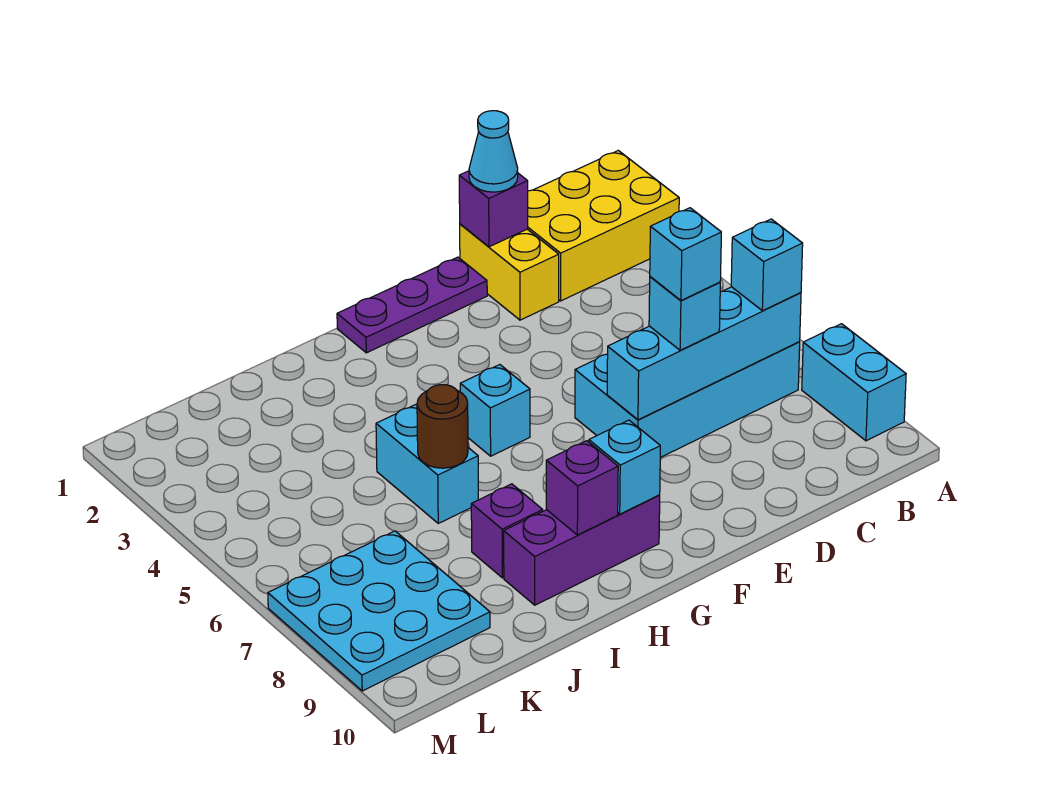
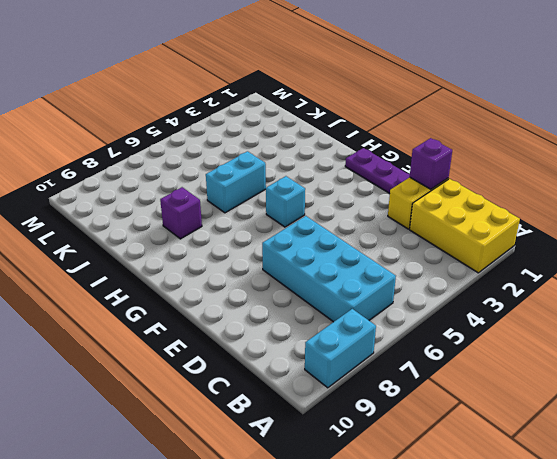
none -> purple brick G9:I9 level 1
none -> cyan plate K7:M9 level 1
none -> cyan brick B7:E7 level 2

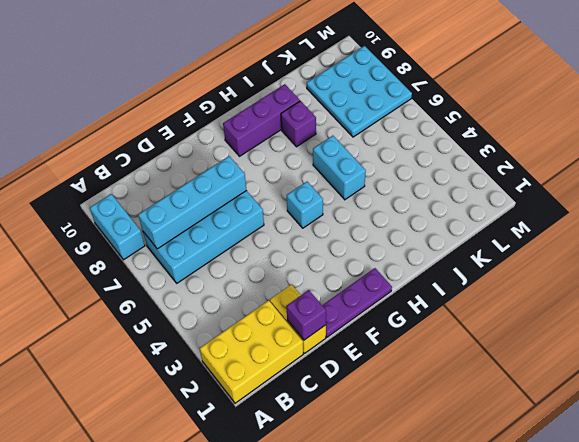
none -> cyan brick G9 level 2
none -> purple brick H9 level 2
none -> brown round brick I6 level 2

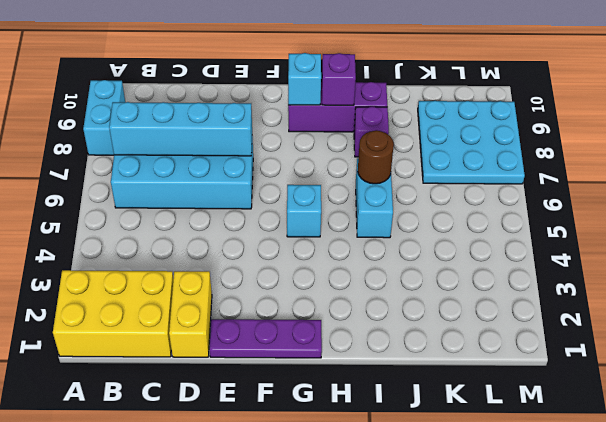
none -> purple brick D1 level 2
none -> cyan brick B7 level 3
none -> cyan cone D1 level 3

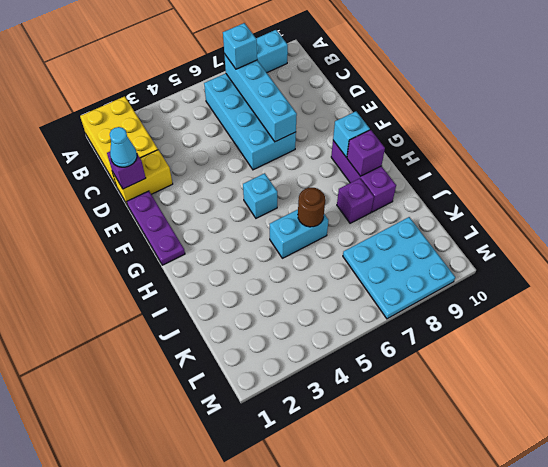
none -> cyan brick D7 level 3
none -> cyan brick D7 level 4

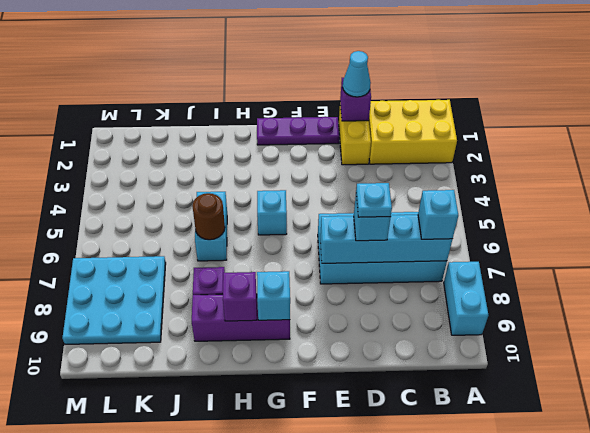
cyan plate D7 level 4 -> cyan brick D7 level 4

